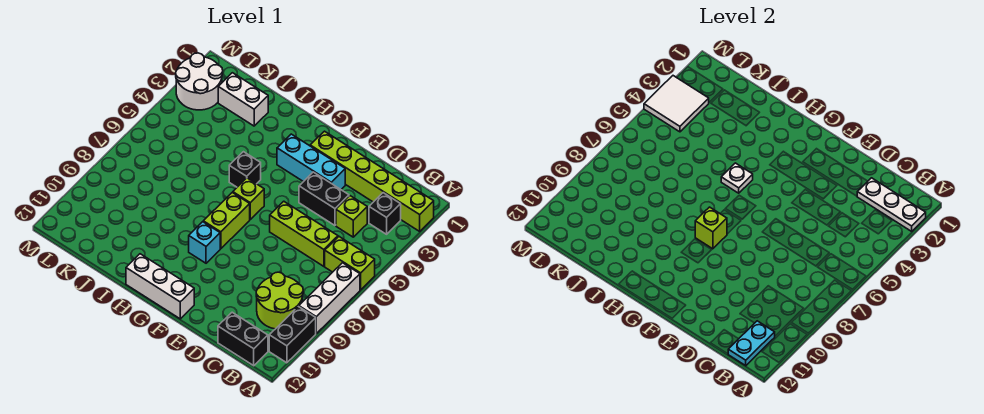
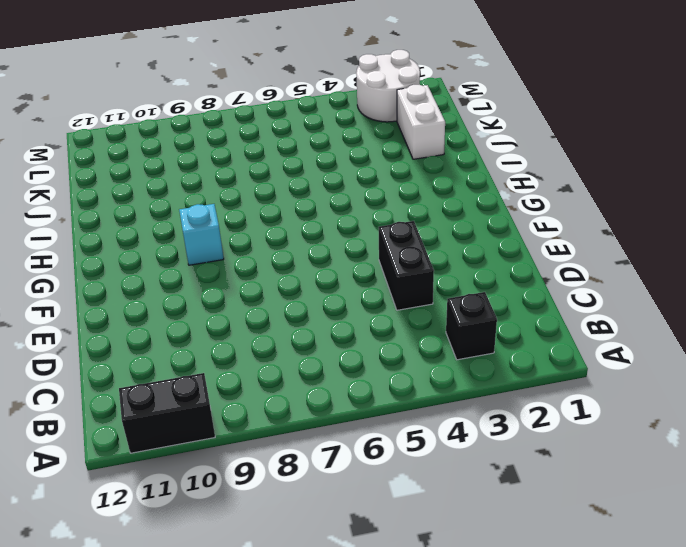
none -> lime brick A2:F2 level 1
none -> lime brick A6:B6 level 1
none -> white brick A7:A9 level 1

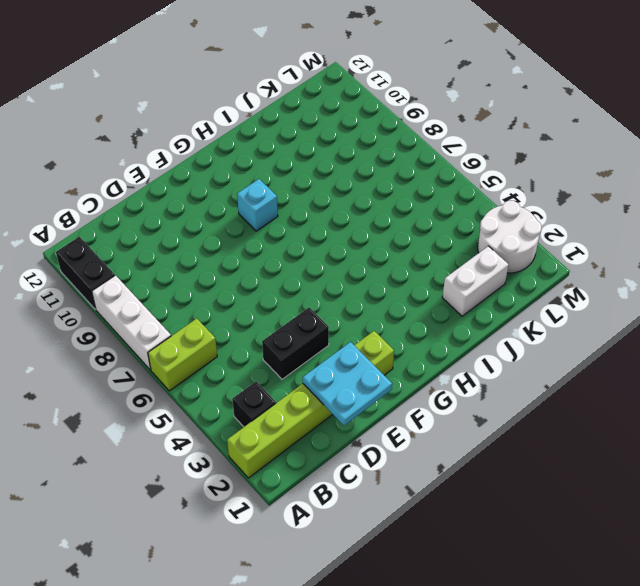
cyan plate D1:E2 level 2 -> none
none -> lime round brick B9:C10 level 1
none -> black brick B12:C12 level 1
none -> lime brick C4 level 1

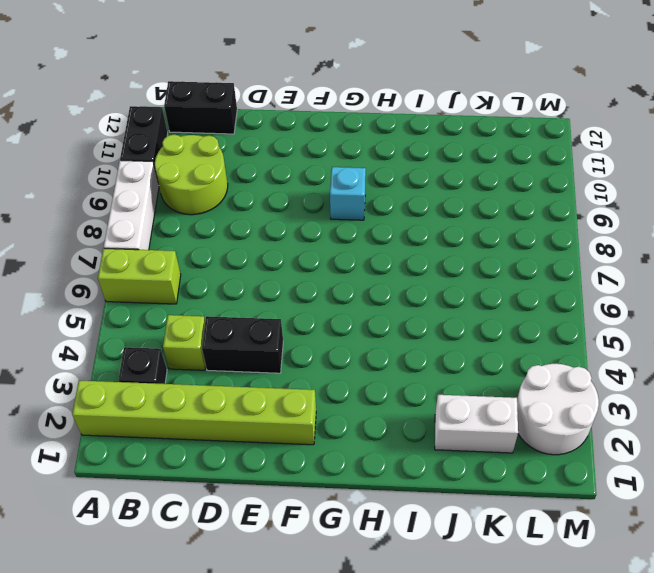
none -> lime brick C6:E6 level 1
none -> cyan brick E3:G3 level 1
none -> white brick F12:H12 level 1

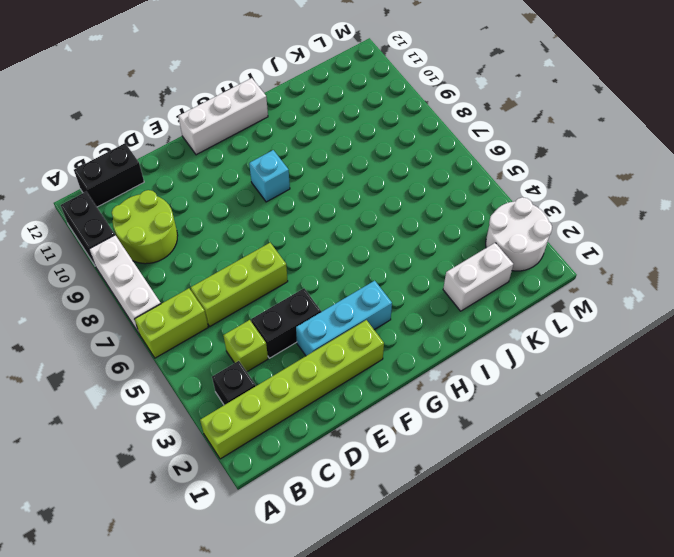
none -> lime brick G6 level 1
none -> lime brick G7:G8 level 1
none -> black brick H5 level 1

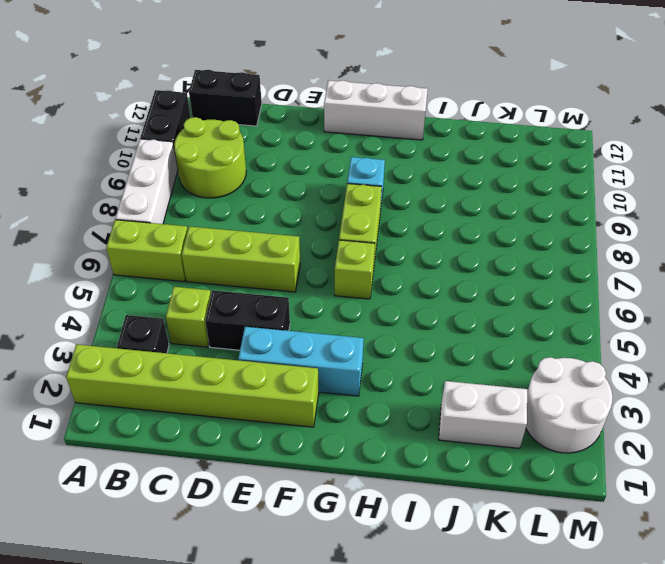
none -> black brick H5 level 1
none -> white plate A2:C2 level 2
none -> cyan plate B11:B12 level 2

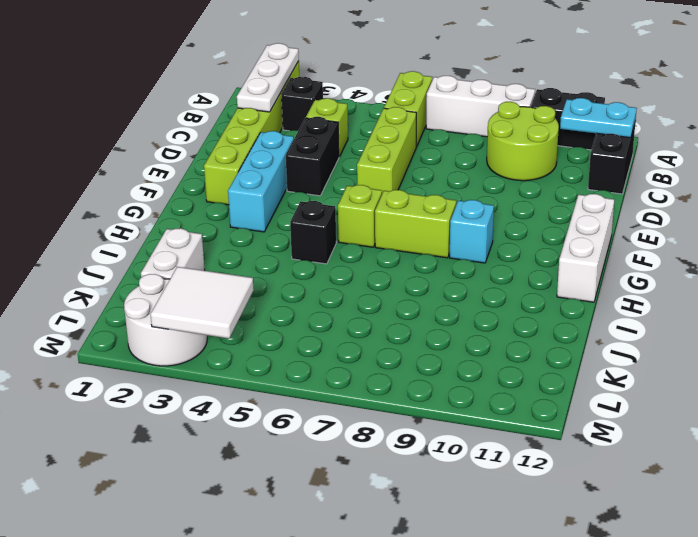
none -> lime brick G8 level 2
none -> white plate H5 level 2

